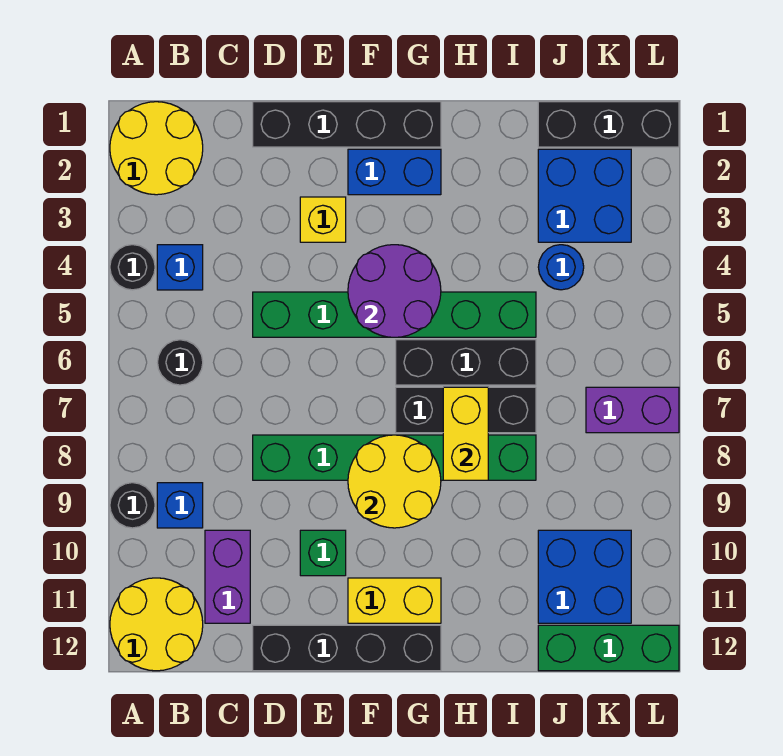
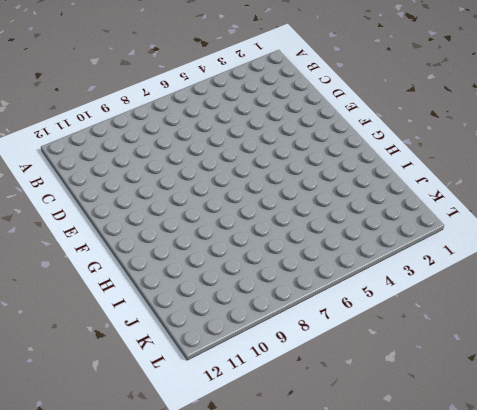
none -> yellow round brick A1:B2 level 1
none -> black round brick A4 level 1
none -> black round brick A9 level 1

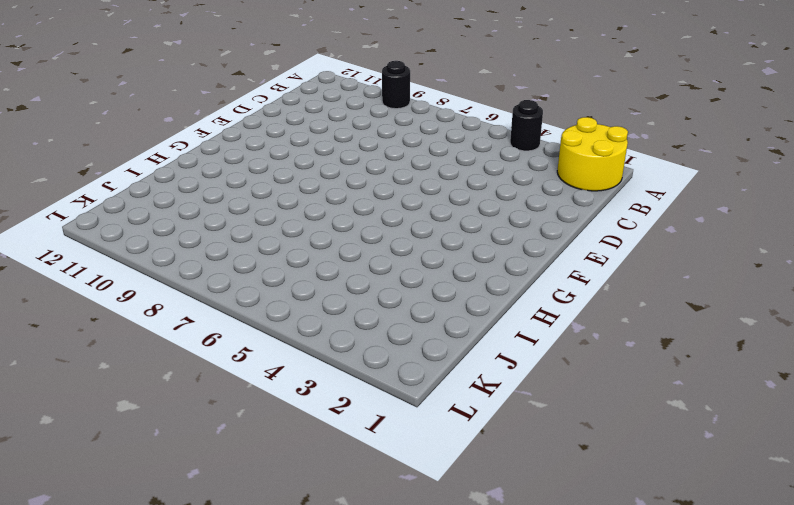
none -> yellow round brick A11:B12 level 1
none -> blue brick B4 level 1
none -> black round brick B6 level 1

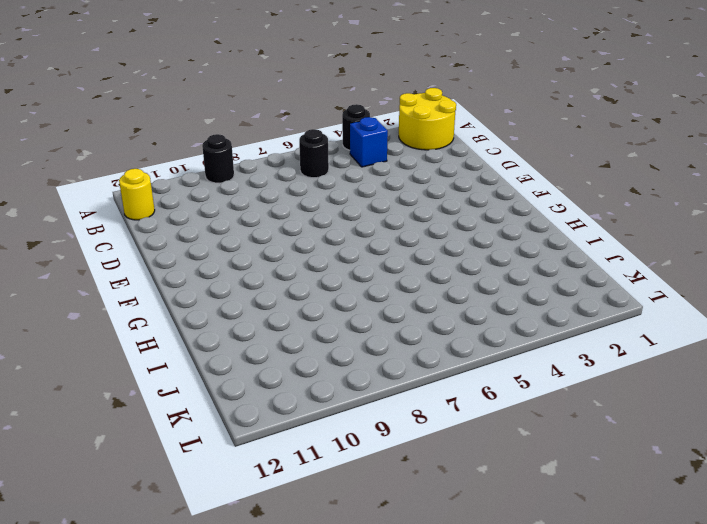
yellow round brick B12 level 1 -> yellow round brick A11:B12 level 1
none -> blue brick B9 level 1
none -> purple brick C10:C11 level 1
none -> black brick D1:G1 level 1

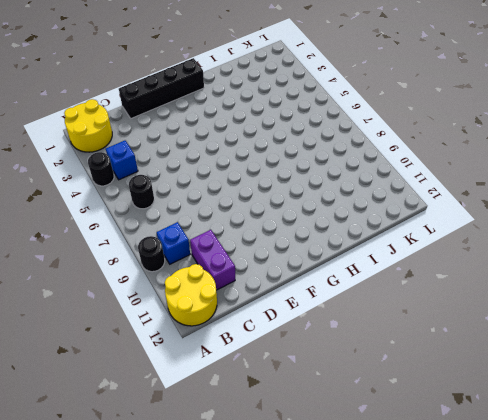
none -> green brick D5:I5 level 1
none -> green brick D8:I8 level 1
none -> black brick D12:G12 level 1

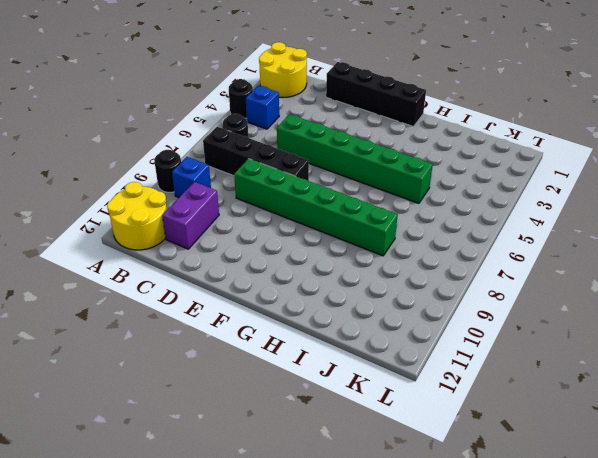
black brick B7:E7 level 1 -> black brick D12:G12 level 1
none -> yellow brick E3 level 1
none -> green brick E10 level 1
none -> blue brick F2:G2 level 1

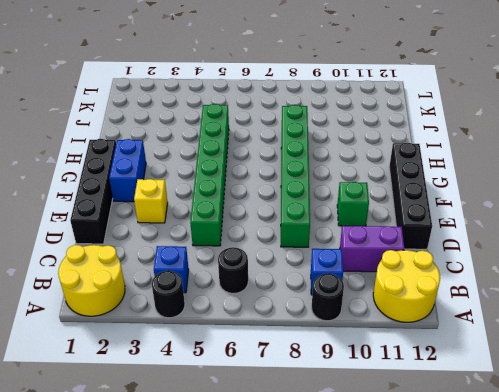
none -> yellow brick F11:G11 level 1
none -> black brick G6:I6 level 1
none -> black brick G7:I7 level 1

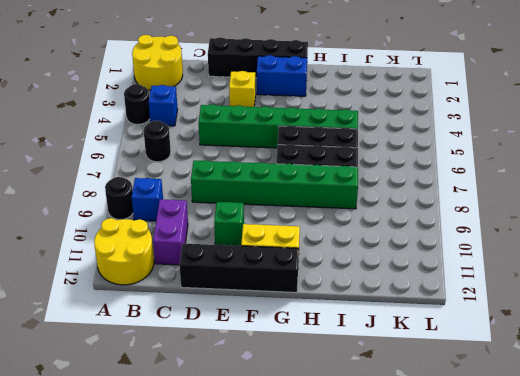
none -> black brick J1:L1 level 1
none -> blue brick J2:K3 level 1
none -> blue round brick J4 level 1

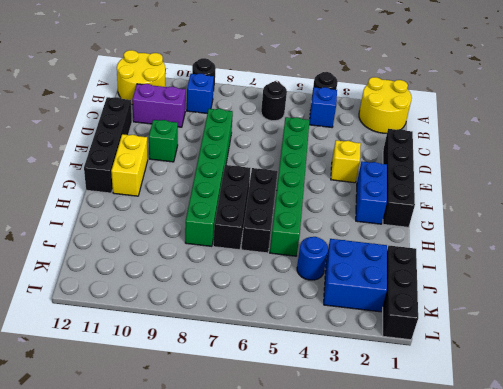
none -> blue brick J10:K11 level 1
none -> green brick J12:L12 level 1
none -> purple brick K7:L7 level 1

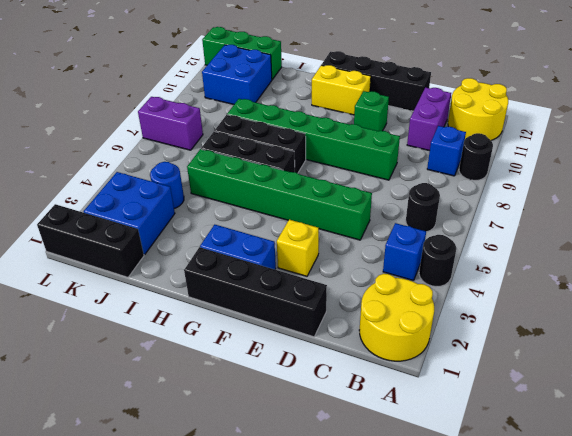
none -> purple round brick F4:G5 level 2
none -> yellow round brick F8:G9 level 2
none -> yellow brick H7:H8 level 2

